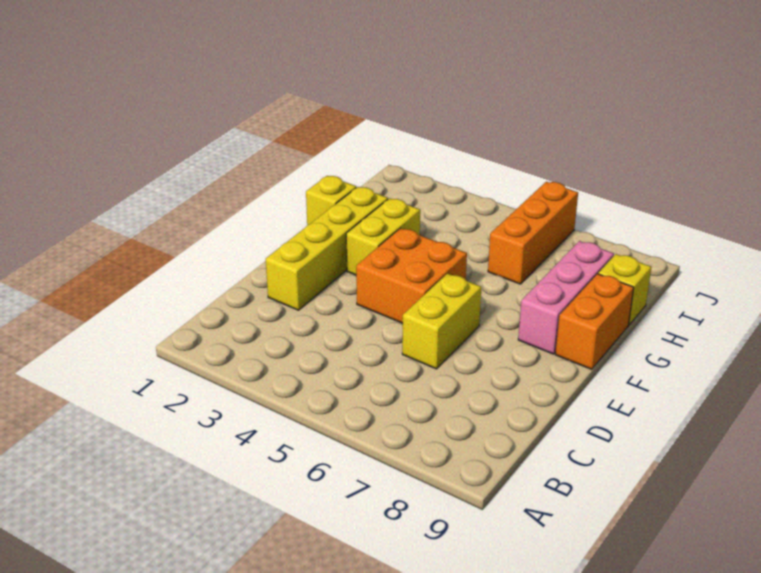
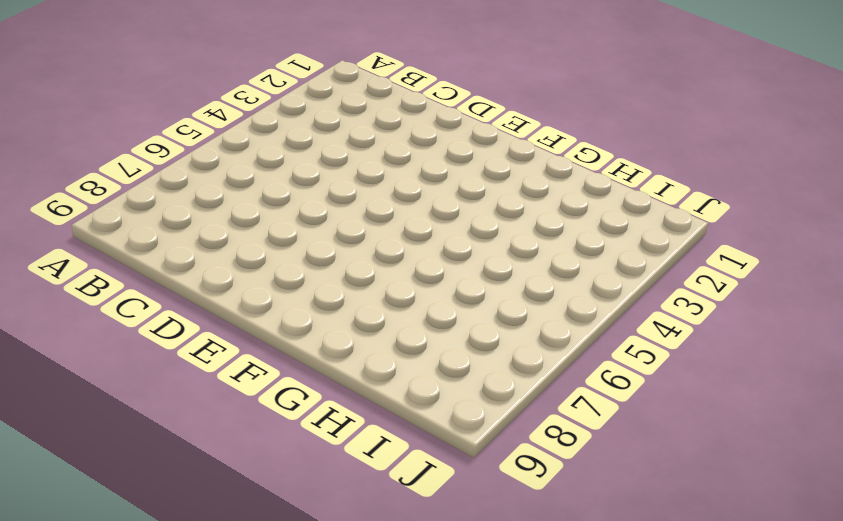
none -> yellow brick D2:G2 level 1
none -> yellow brick D6:E6 level 1

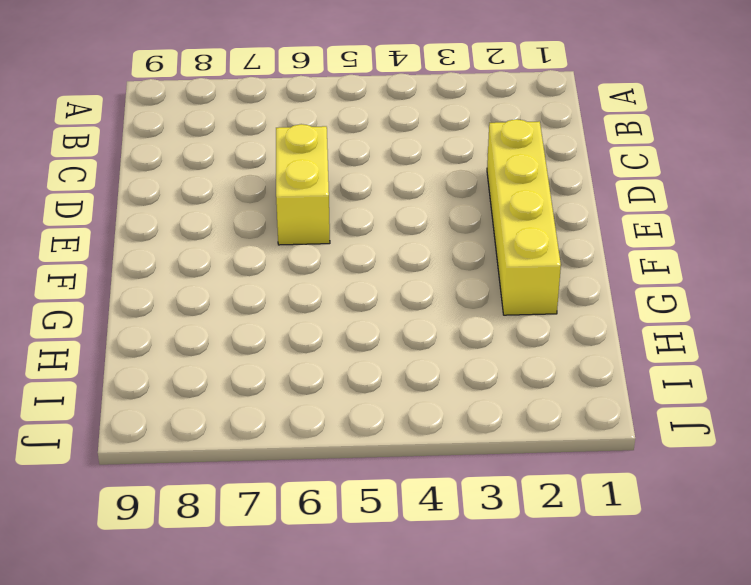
none -> orange brick E4:F5 level 1
none -> yellow brick F3:G3 level 1

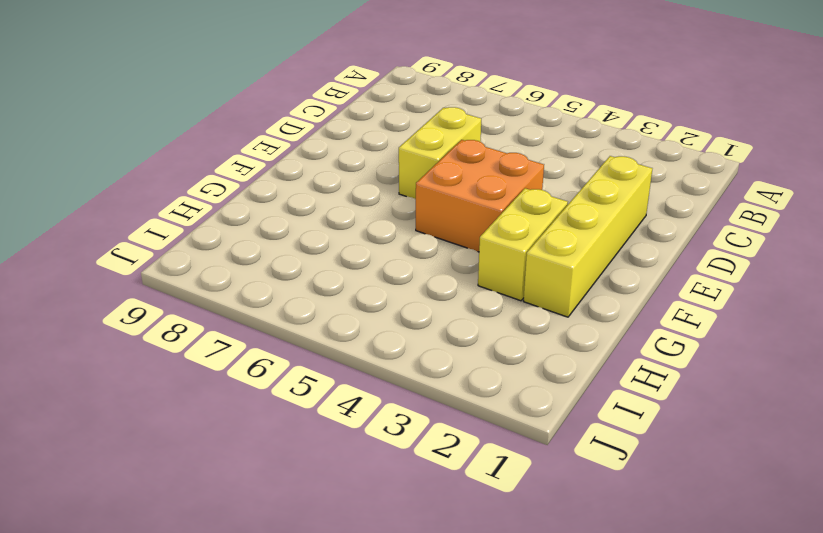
none -> pink brick F8:H8 level 1
none -> orange brick F9:G9 level 1

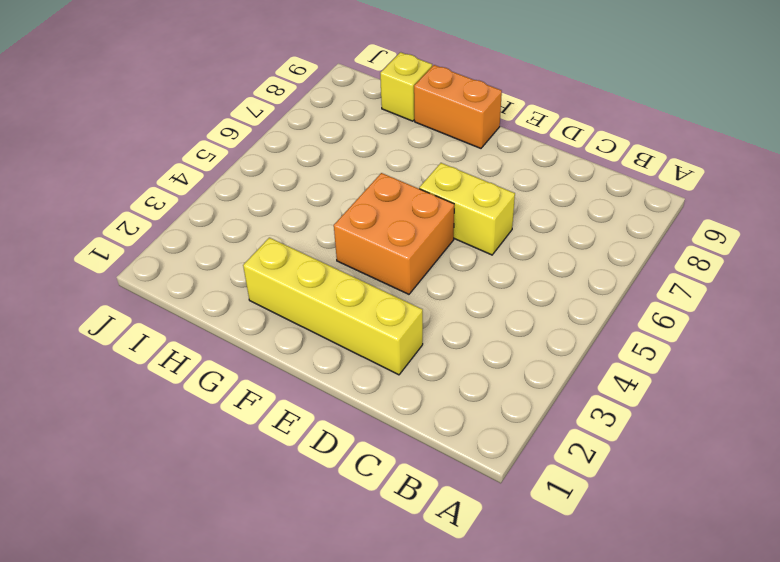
none -> yellow brick F3:G3 level 1
none -> pink brick F8:H8 level 1

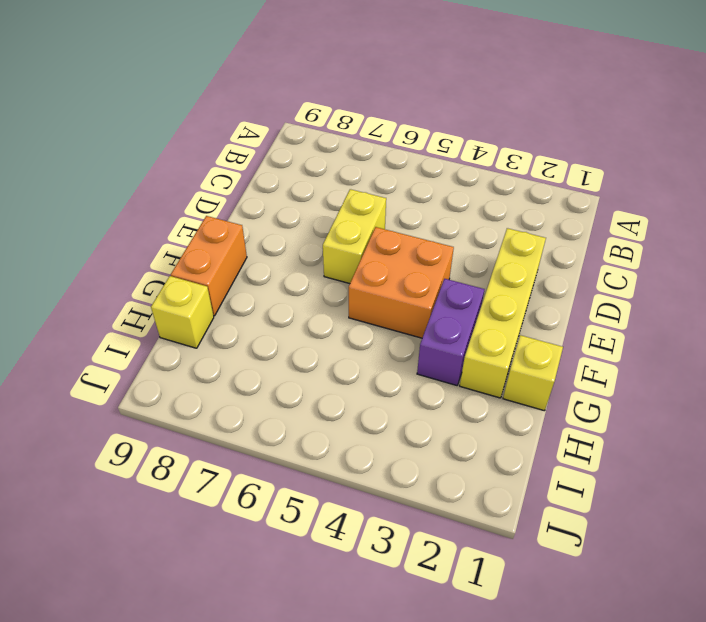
purple brick F3:G3 level 1 -> yellow brick F3:G3 level 1
none -> pink brick F8:H8 level 1
none -> orange brick H6:J6 level 1

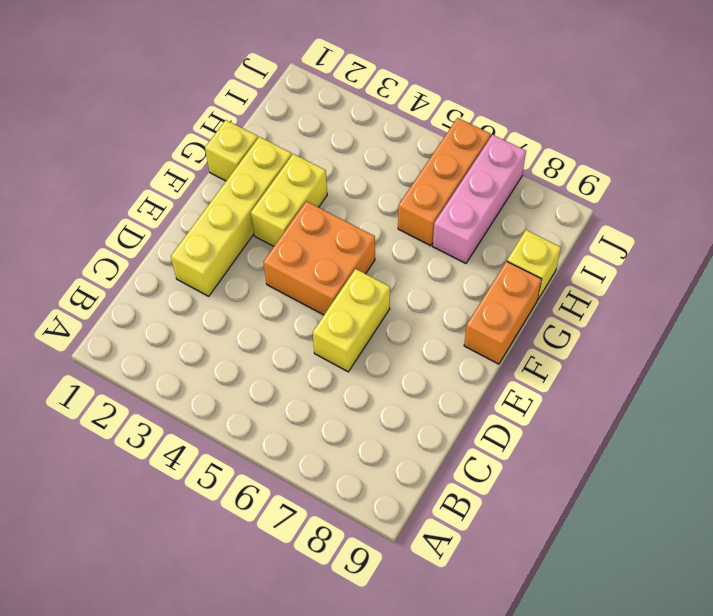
pink brick H7:J7 level 1 -> pink brick F8:H8 level 1

